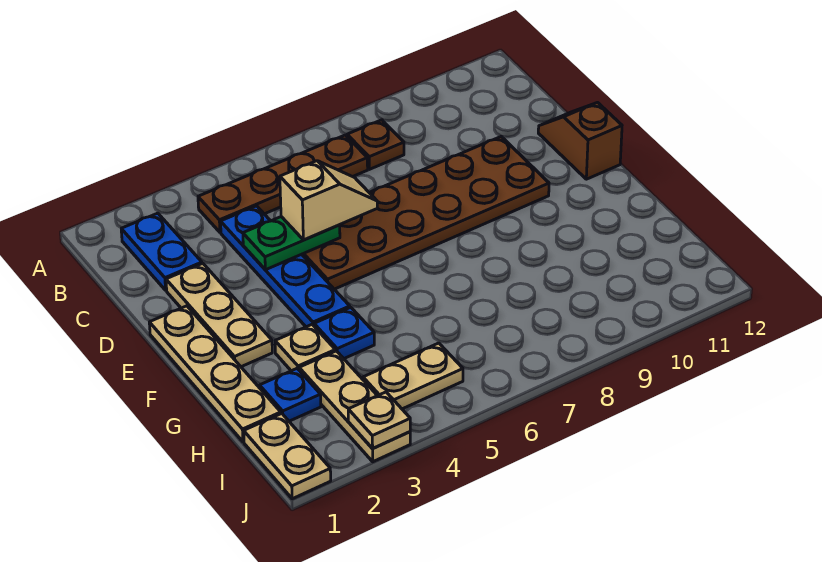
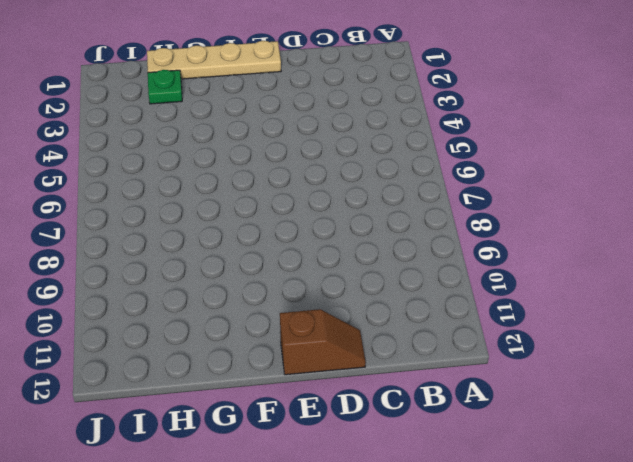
green plate H2 level 1 -> blue plate H2 level 1
none -> blue plate B2:C2 level 1
none -> brown plate B4:B7 level 1
none -> brown plate B8 level 1

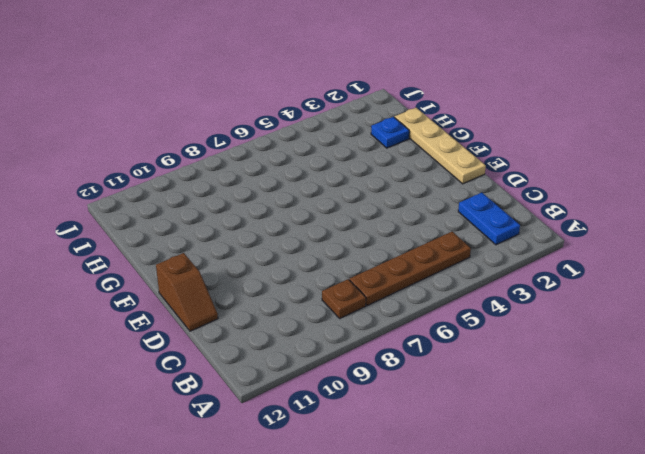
none -> blue plate C4:F4 level 1
none -> tan plate D2:F2 level 1
none -> brown plate D5:E10 level 1

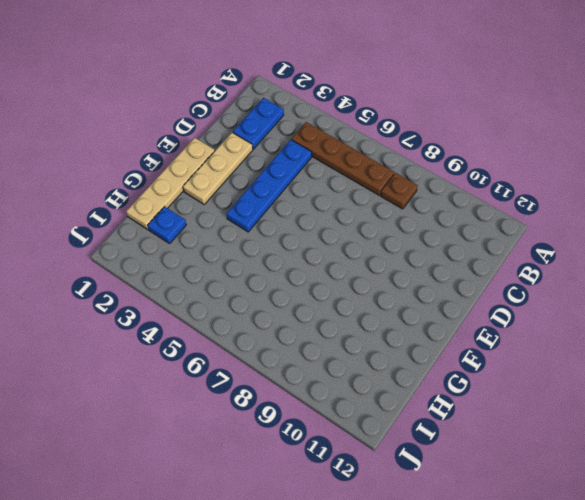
none -> brown plate D5:E10 level 1
none -> brown slope D12:E12 level 1 top E
none -> tan plate G3 level 1

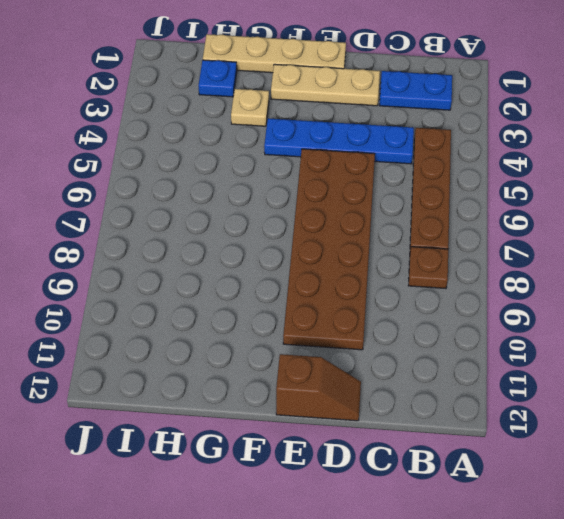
none -> blue plate G4 level 1
none -> tan plate H3:J3 level 1
none -> tan plate I1:J1 level 1

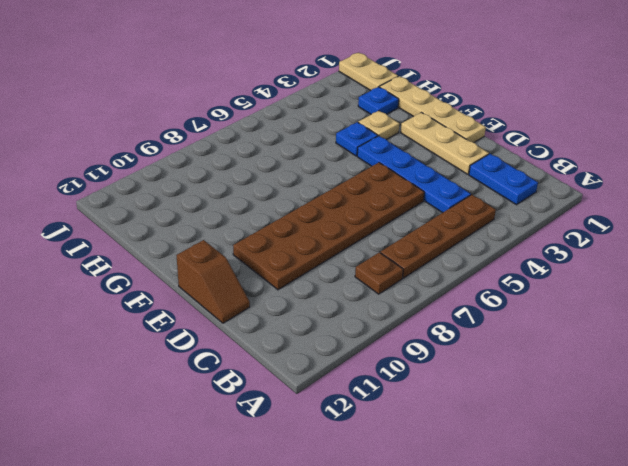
none -> tan plate H3:J3 level 1
none -> tan plate I4:I5 level 1
none -> green plate D4:D5 level 2

